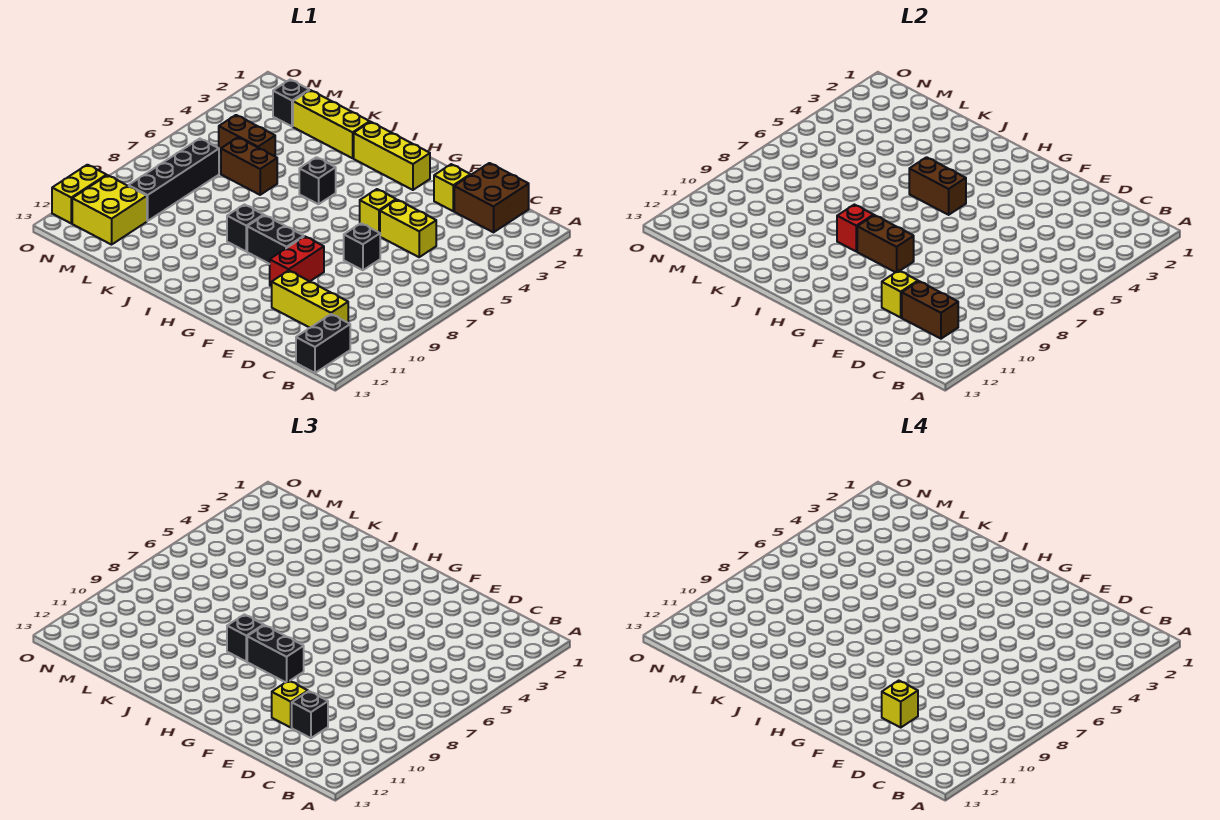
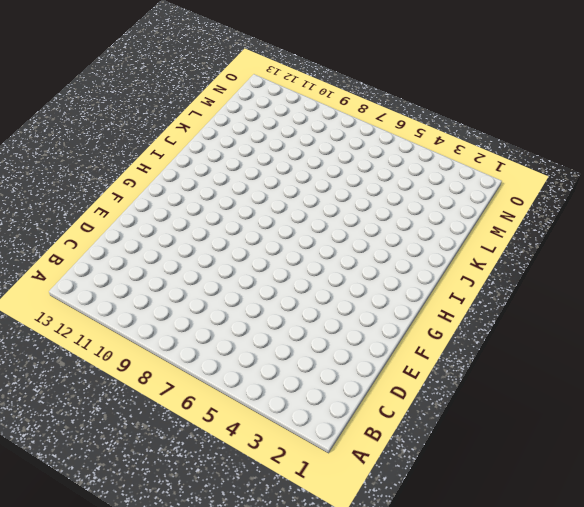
none -> black brick B12:B13 level 1
none -> brown brick C1:D2 level 1
none -> yellow brick C11:E11 level 1

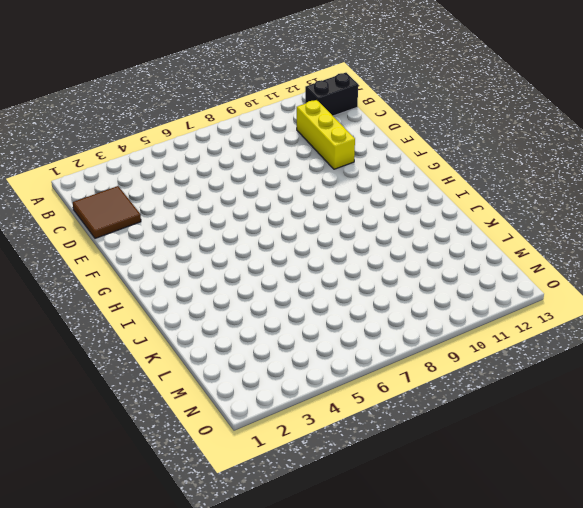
brown tile C1:D2 level 1 -> brown brick C1:D2 level 1
none -> yellow brick D5:E5 level 1
none -> yellow brick E2 level 1
none -> black brick E7 level 1

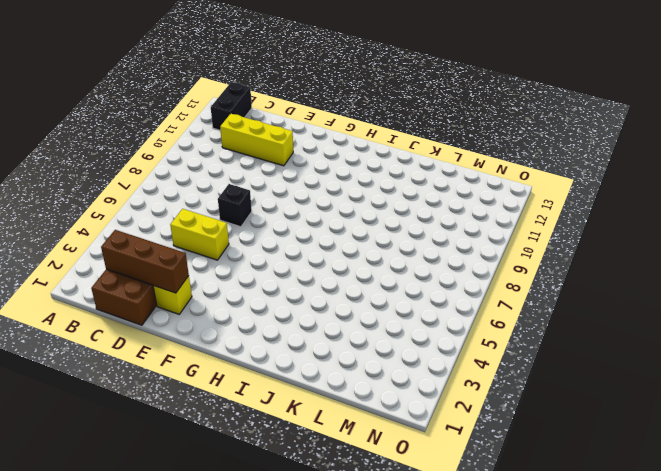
brown brick C2:E2 level 2 -> none
none -> yellow brick F5 level 1
none -> red brick F9:F10 level 1
none -> yellow brick G2:I2 level 1

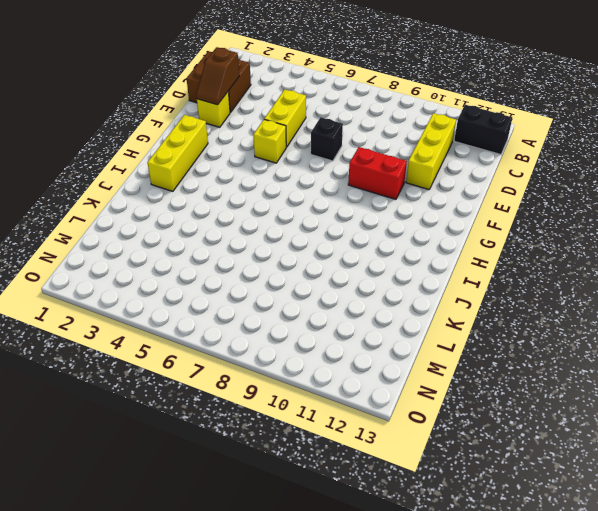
brown slope D2:E2 level 2 top D -> none
none -> black brick G9:H9 level 1
none -> black brick I5 level 1
none -> black brick I9 level 1

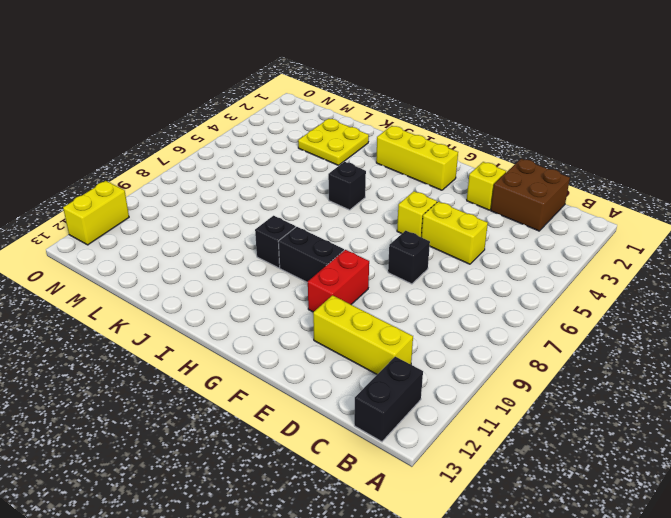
yellow plate K2:L3 level 1 -> yellow brick J2:L2 level 1
none -> brown brick K6:L6 level 1
none -> brown brick L5:M5 level 1
none -> black brick M2 level 1

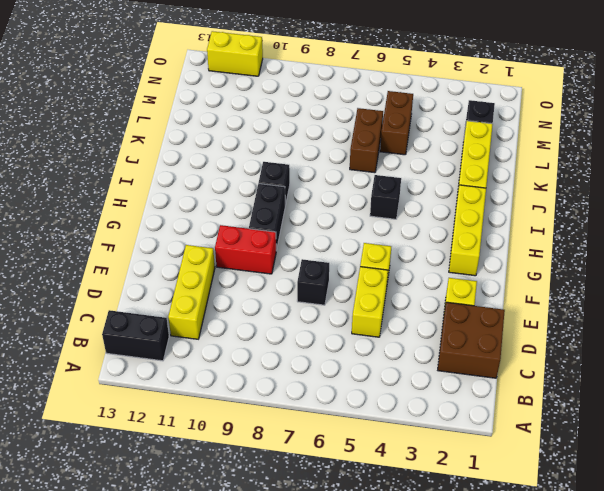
none -> black brick M7:M10 level 1
none -> yellow brick M11:N12 level 1
none -> brown brick C11:D11 level 2

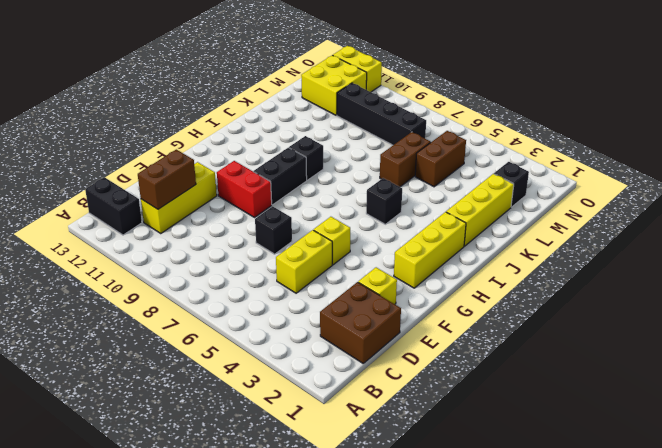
none -> yellow brick E11 level 2
none -> brown brick G9:H9 level 2
none -> brown brick H5:I5 level 2

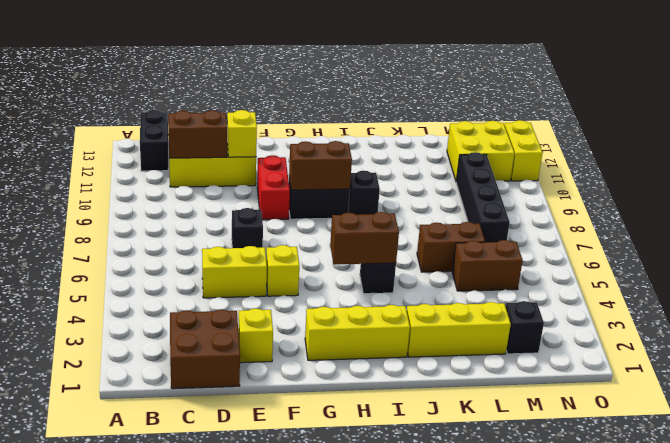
none -> red brick I9 level 2
none -> black brick D11 level 3
none -> yellow brick E11 level 3

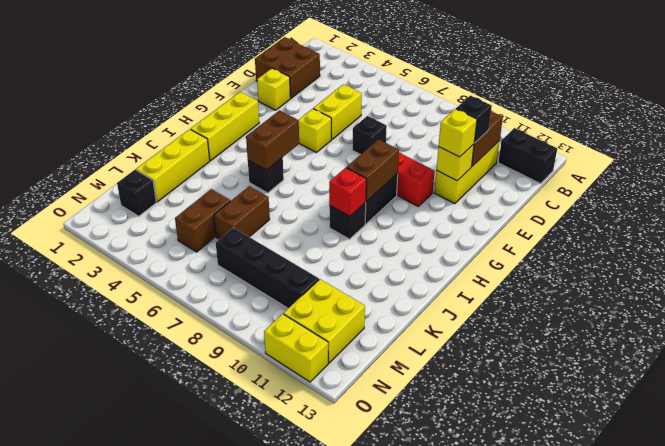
none -> black brick G9:H9 level 3
none -> black brick I9 level 3
none -> yellow brick E11 level 4

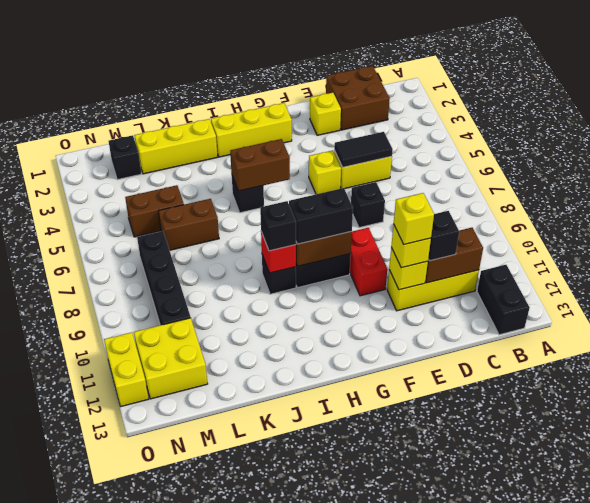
black tile D5:E5 level 2 -> none

